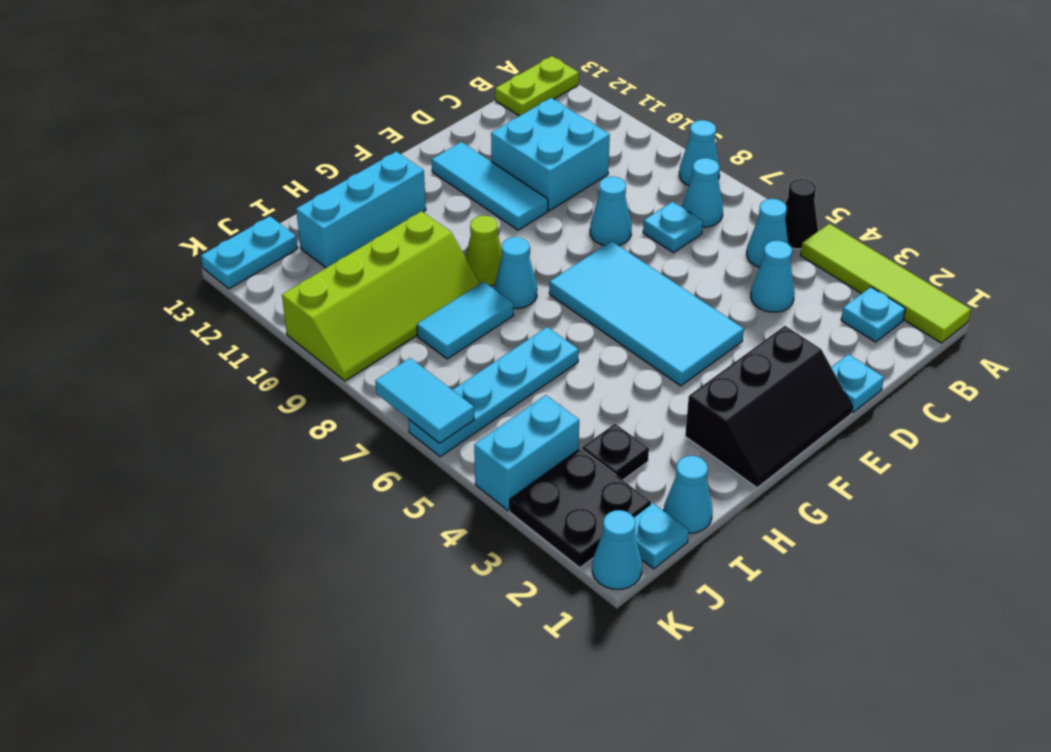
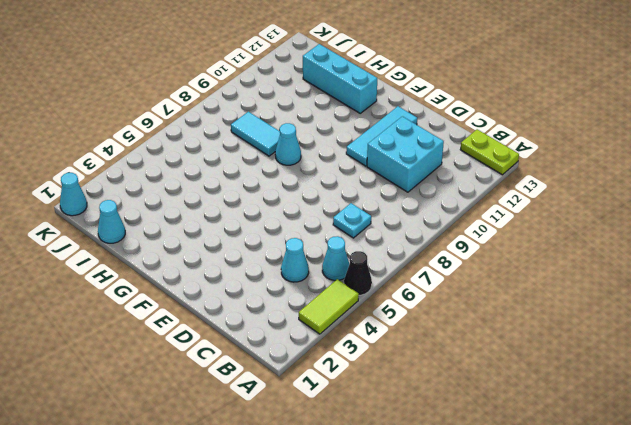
lime tile A3:A4 level 1 -> lime tile A1:A4 level 1
none -> cyan cone A8 level 1
none -> cyan plate B2 level 1
none -> cyan cone B7 level 1

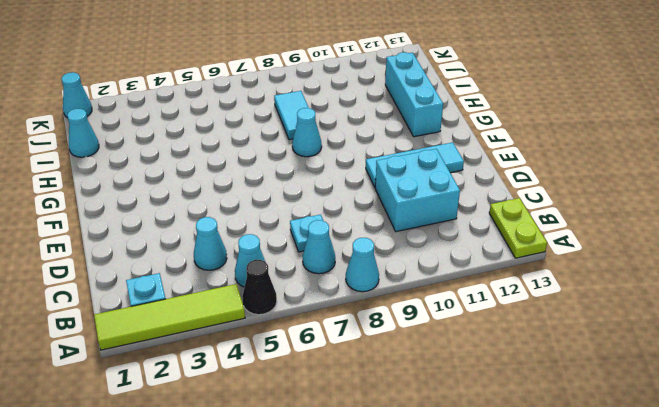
none -> cyan plate D1 level 1
none -> cyan cone D8 level 1
none -> black slope E1:G2 level 1 top 2

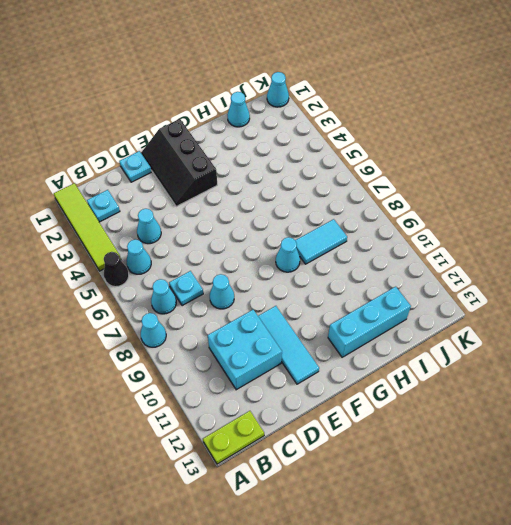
black slope E1:F3 level 1 top F -> black slope E1:G2 level 1 top 2
none -> cyan tile E4:F7 level 1
none -> lime cone G9 level 1
none -> cyan plate H6:K6 level 1

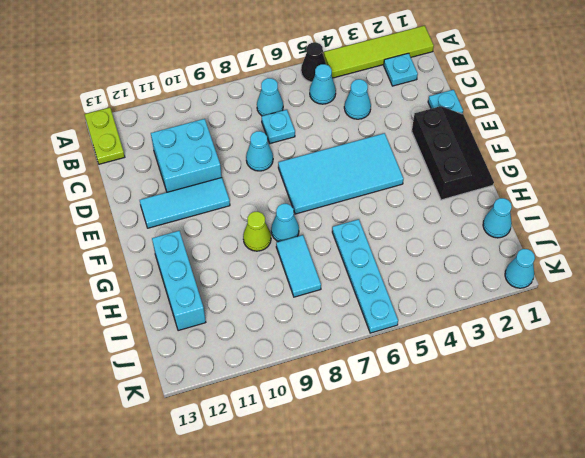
none -> cyan cone A8 level 1
none -> lime slope H9:K10 level 1 top 10
none -> black plate I3 level 1

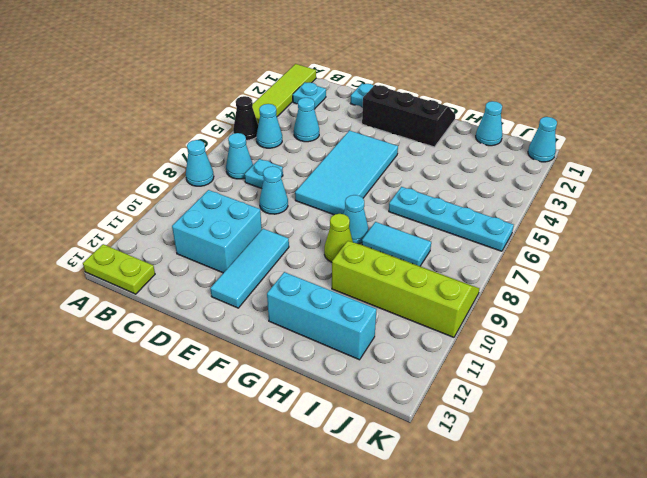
none -> black plate I3 level 1
none -> cyan plate J1 level 1
none -> black plate J2:K3 level 1

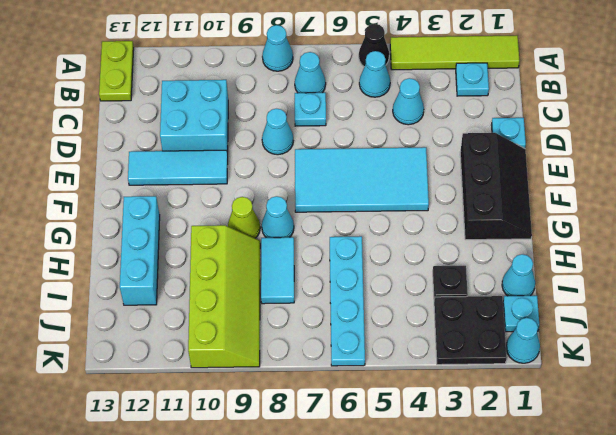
none -> cyan brick J4:K4 level 1
none -> cyan plate J13:K13 level 1
none -> cyan tile K6:K7 level 2

